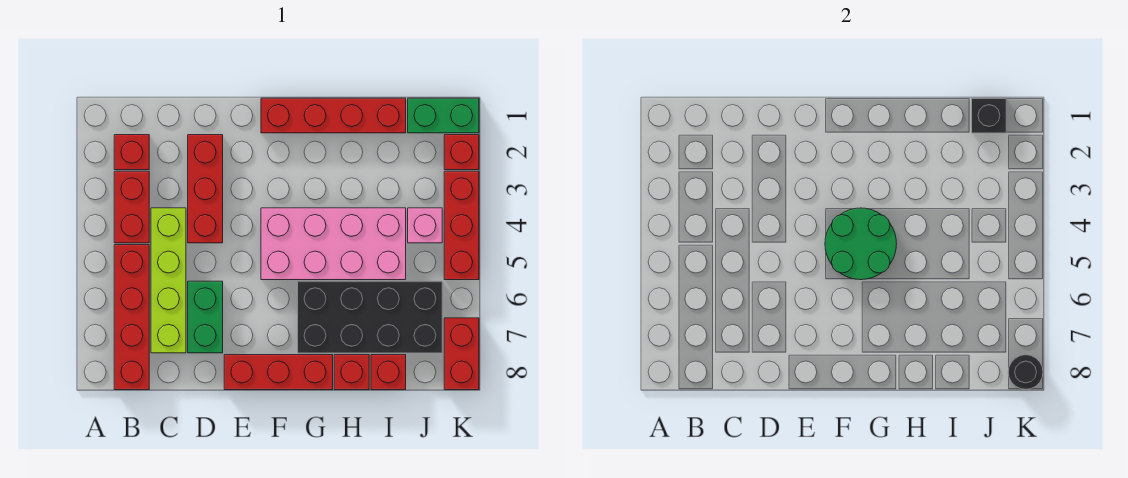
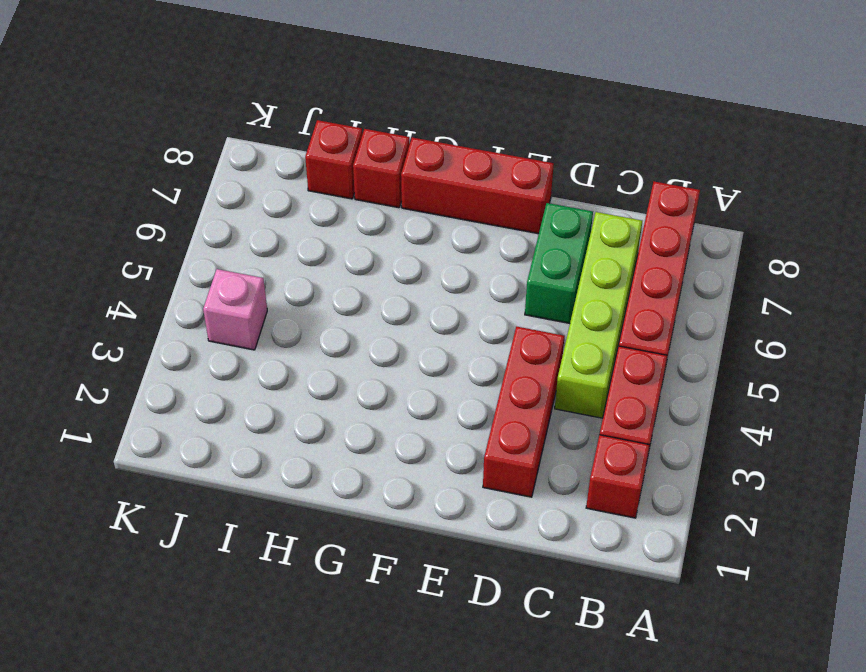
none -> red brick F1:I1 level 1
none -> pink brick F4:I5 level 1
none -> black brick G6:J7 level 1

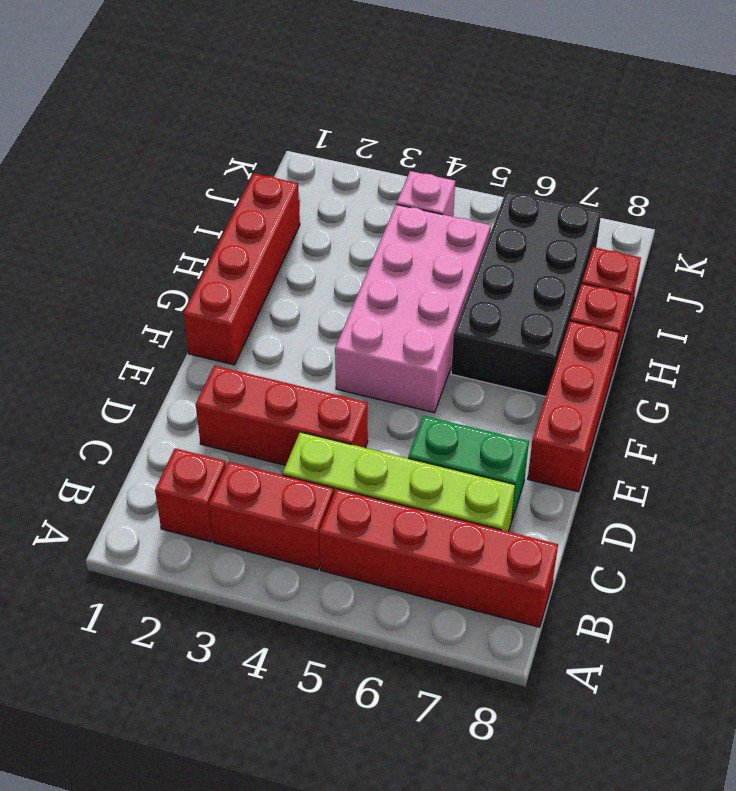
none -> green brick J1:K1 level 1
none -> red brick K2 level 1
none -> red brick K3:K5 level 1

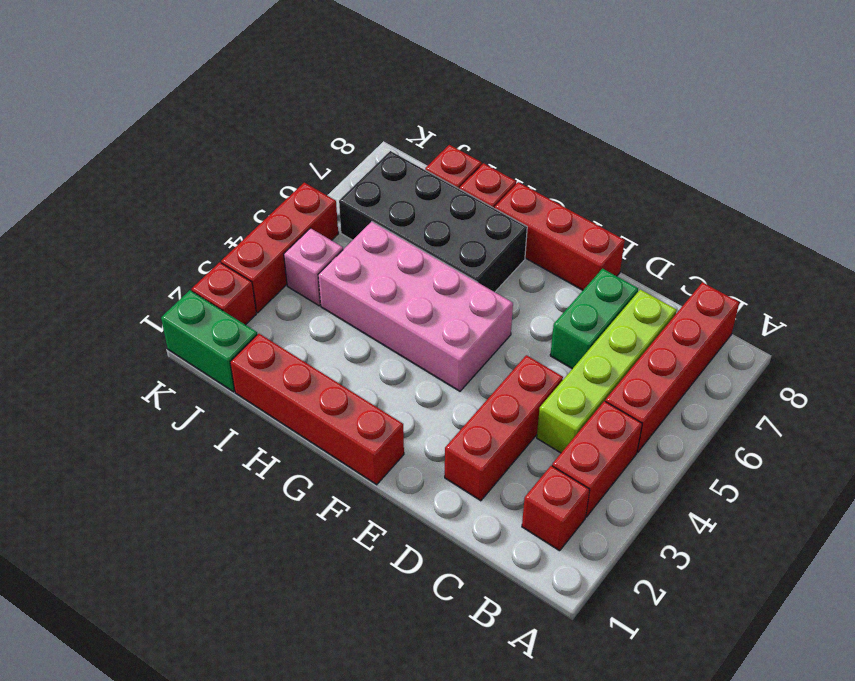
none -> red brick K7:K8 level 1
none -> green round brick F4:G5 level 2
none -> black brick J1 level 2

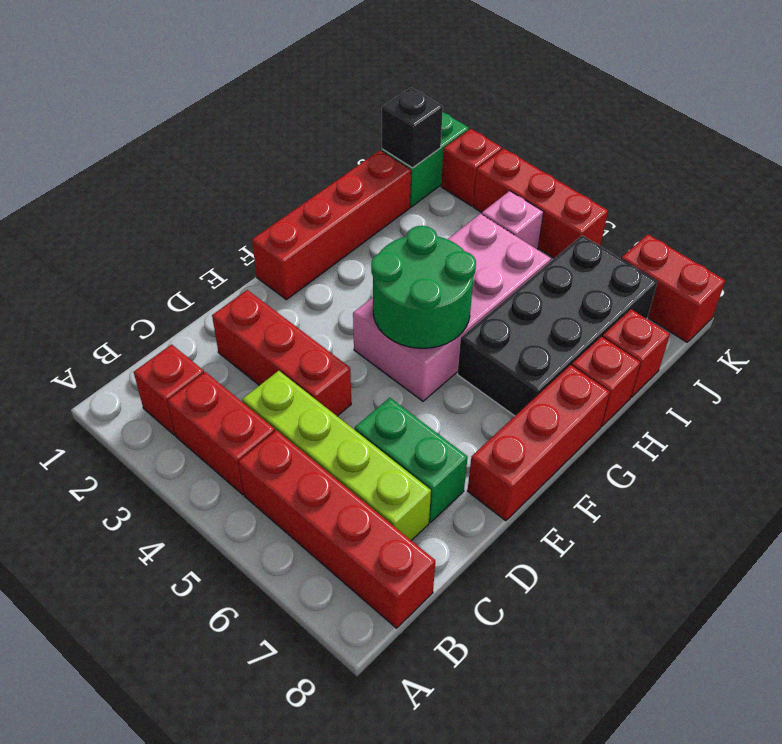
none -> black round brick K8 level 2

